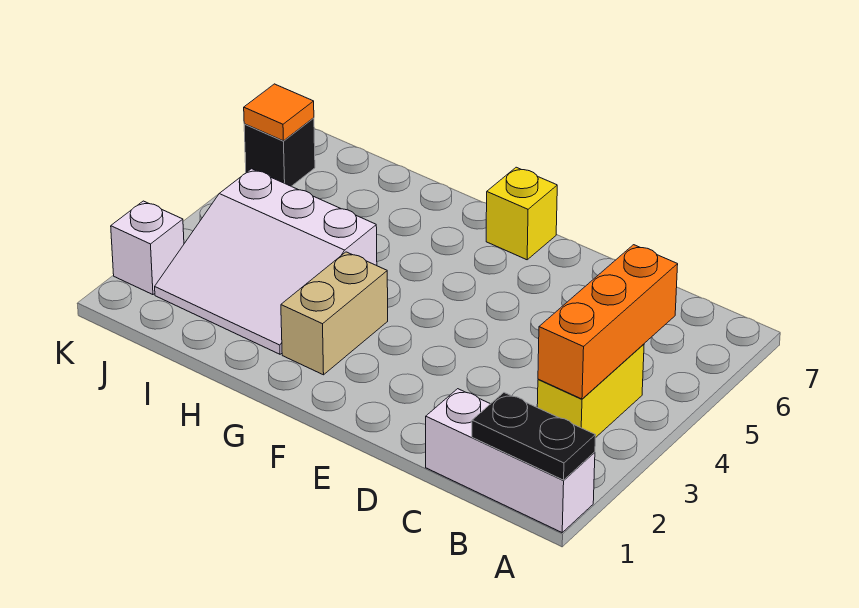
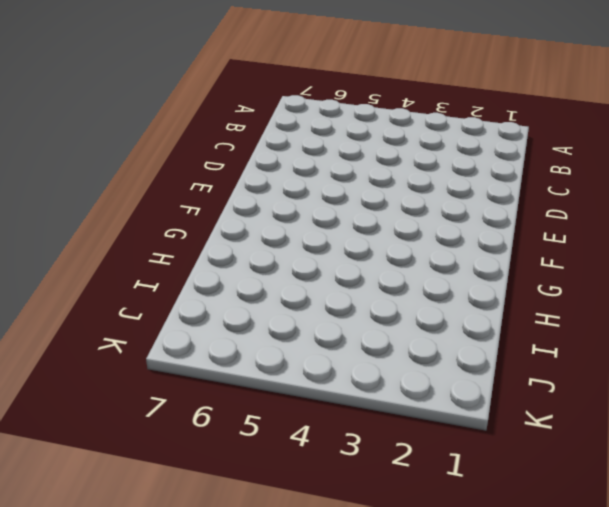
none -> white brick A1:C1 level 1
none -> yellow brick B3:B4 level 1

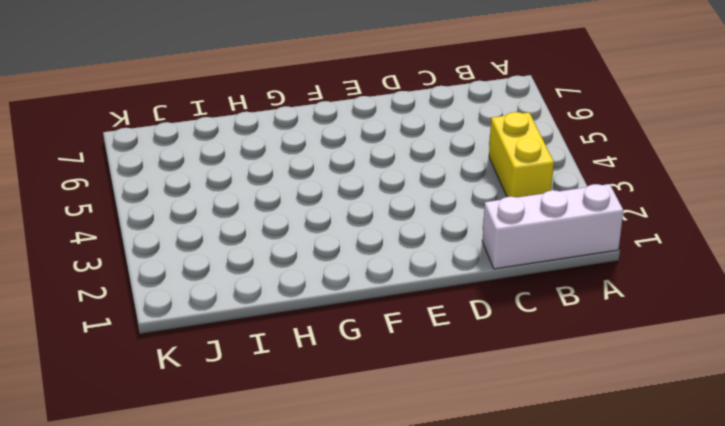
none -> yellow brick F7 level 1
none -> tan brick G2:G3 level 1

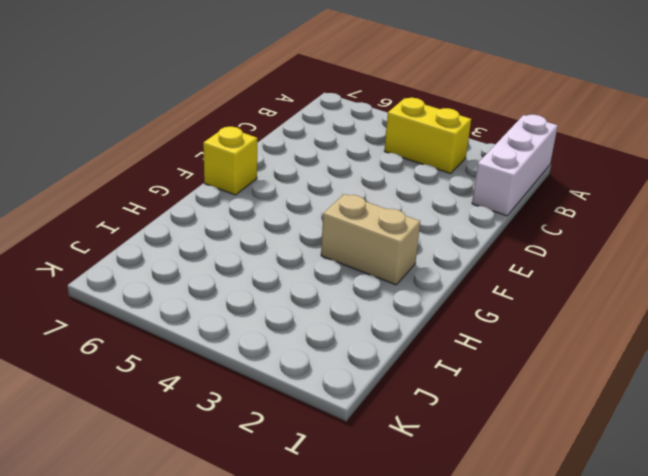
none -> white slope H2:J4 level 1 top 4
none -> white brick K2 level 1

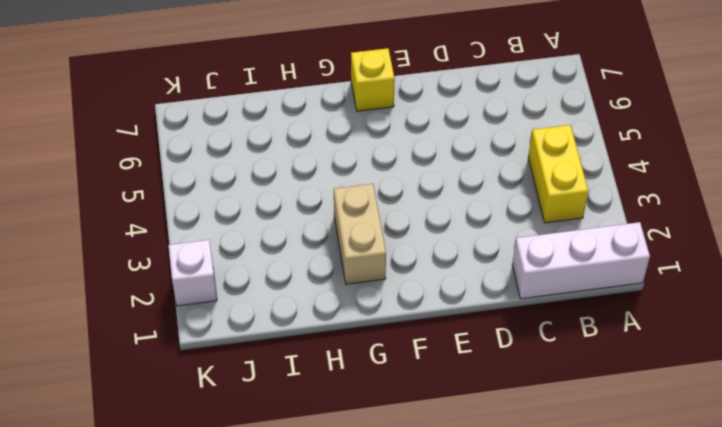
none -> white slope H2:J4 level 1 top 4
none -> black brick K6 level 1

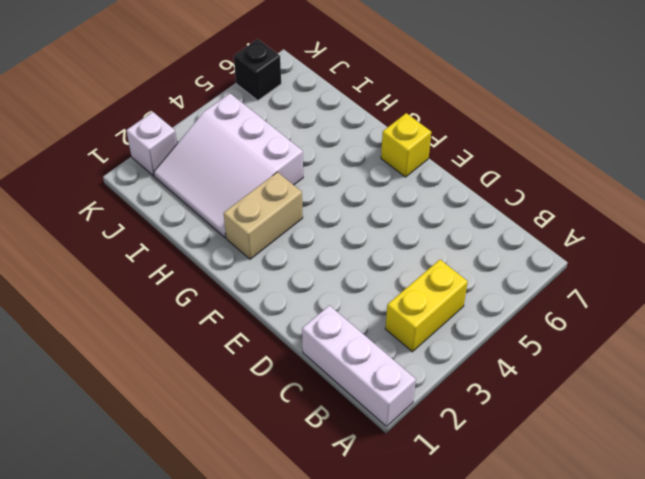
none -> black plate A1:B1 level 2
none -> orange brick B3:B5 level 2

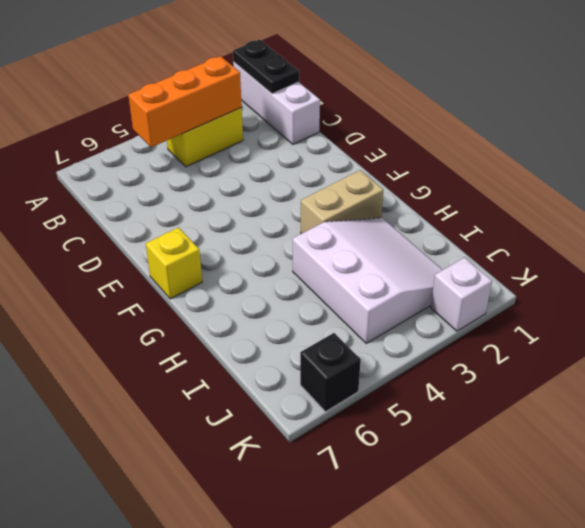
none -> orange tile K6 level 2

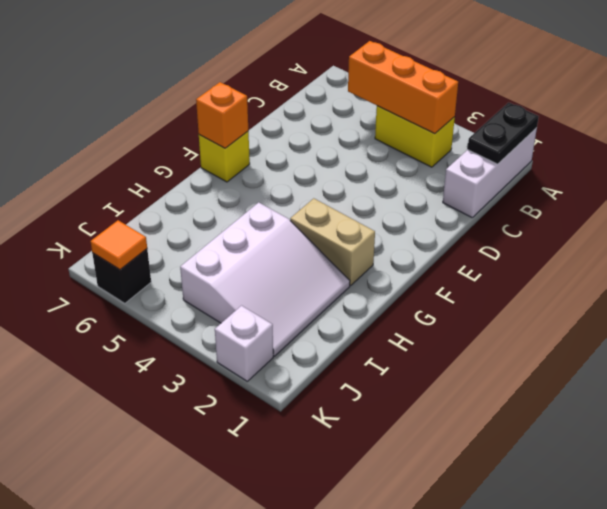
orange brick F7 level 2 -> none

